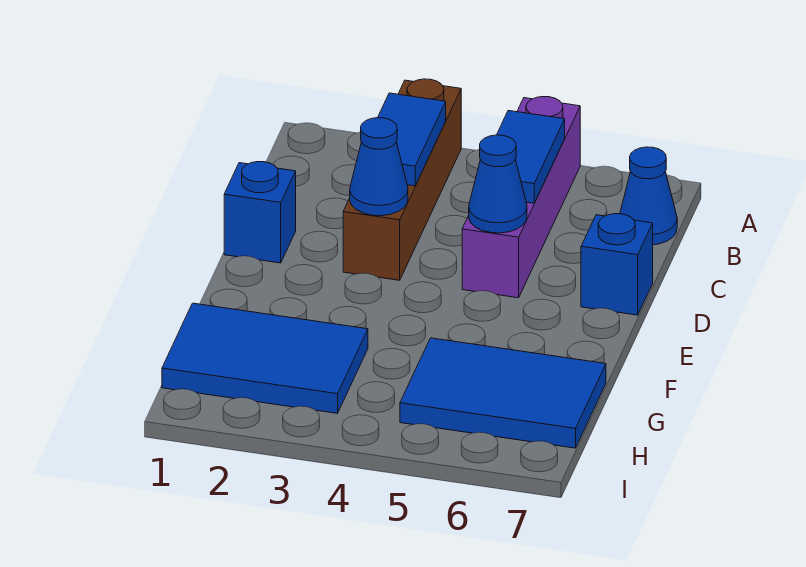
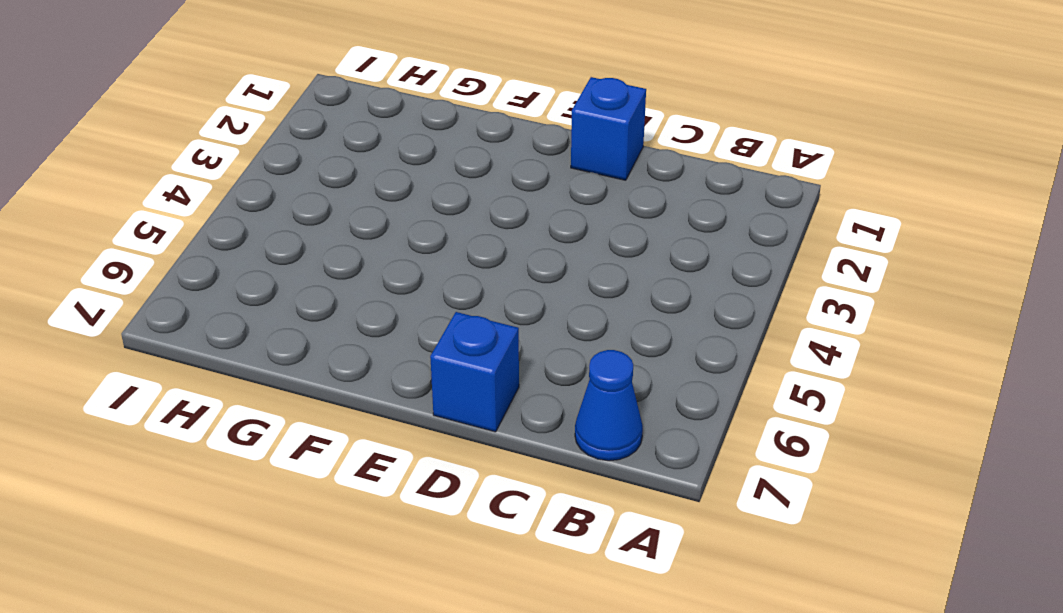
none -> brown brick A3:D3 level 1
none -> purple brick A5:D5 level 1

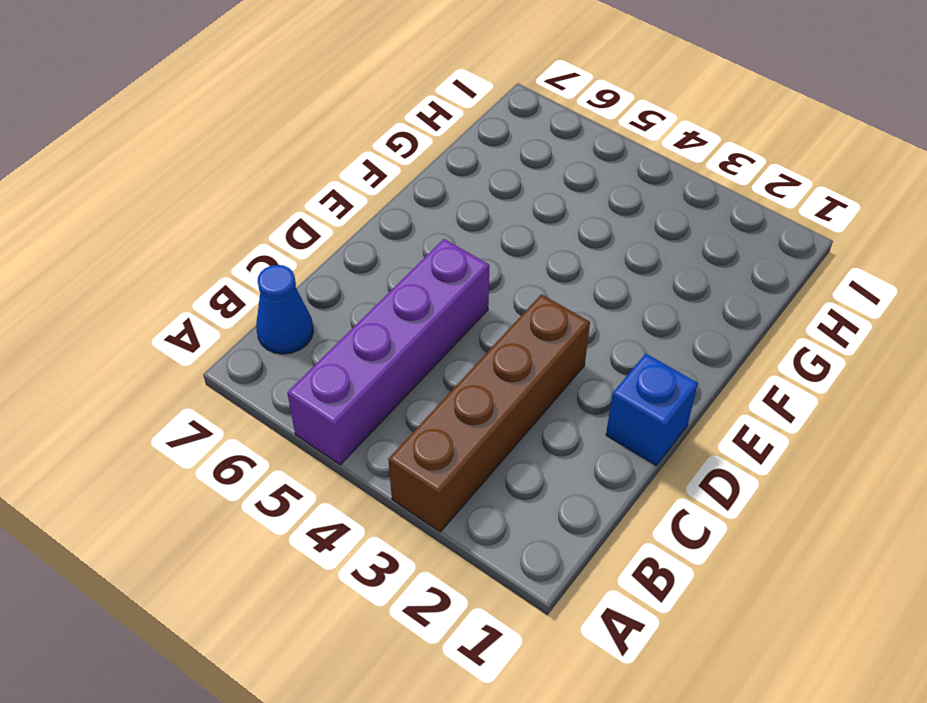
none -> blue brick D7 level 1
none -> blue tile G1:H3 level 1

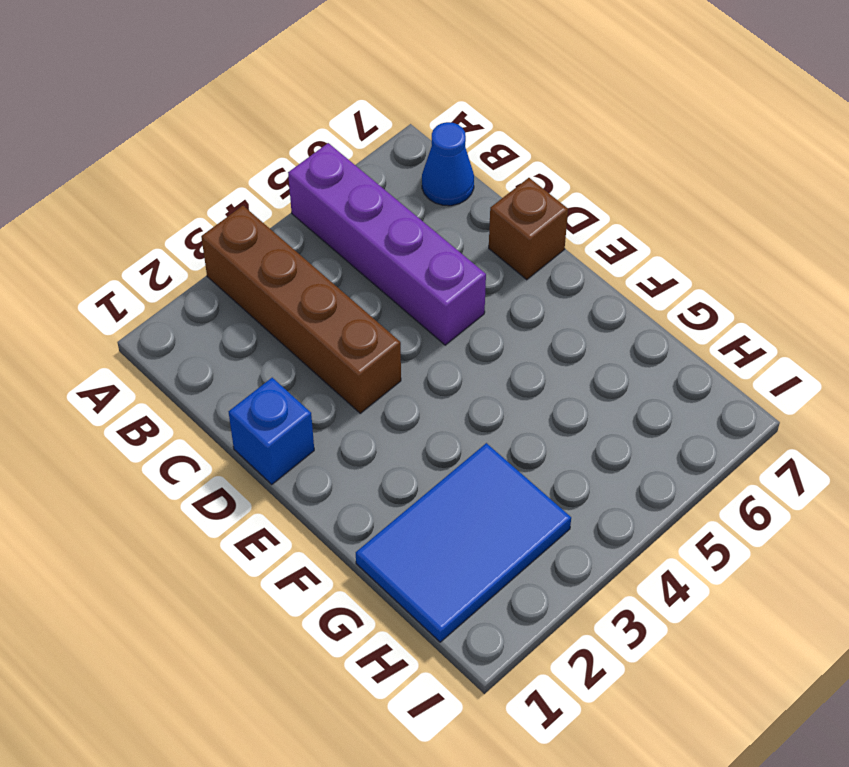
brown brick D7 level 1 -> blue brick D7 level 1
none -> blue tile G5:H7 level 1
none -> blue tile B3:C3 level 2

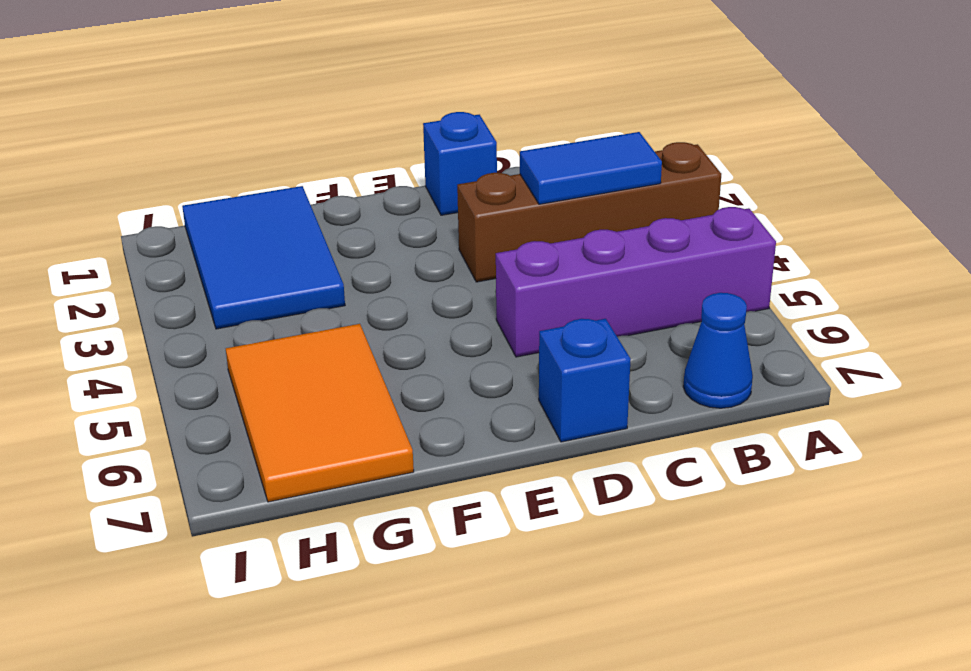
orange tile G5:H7 level 1 -> blue tile G5:H7 level 1
none -> blue tile B5:C5 level 2
none -> blue cone D3 level 2

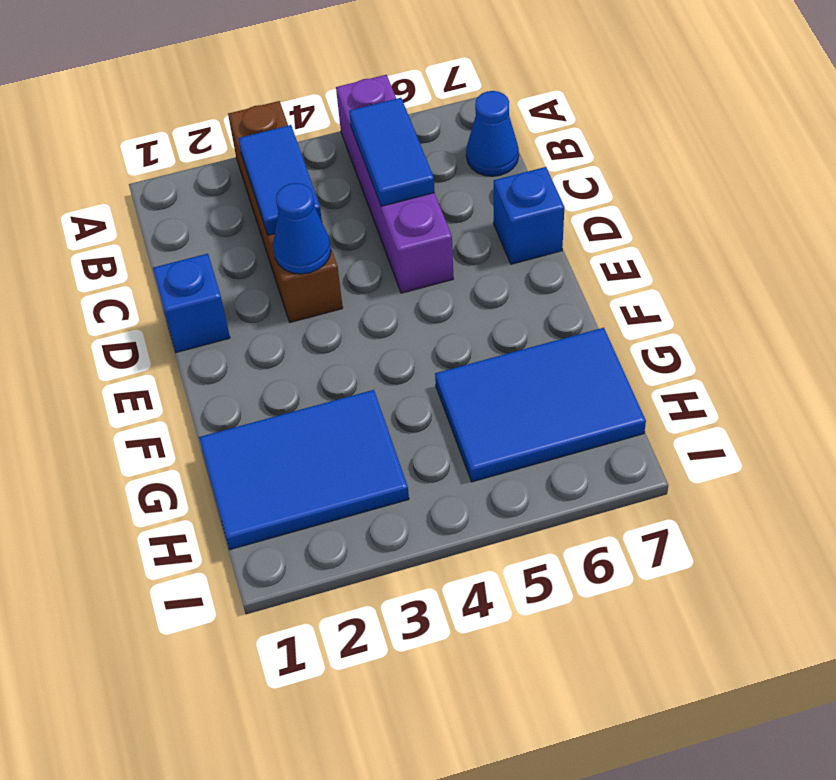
none -> blue cone D5 level 2

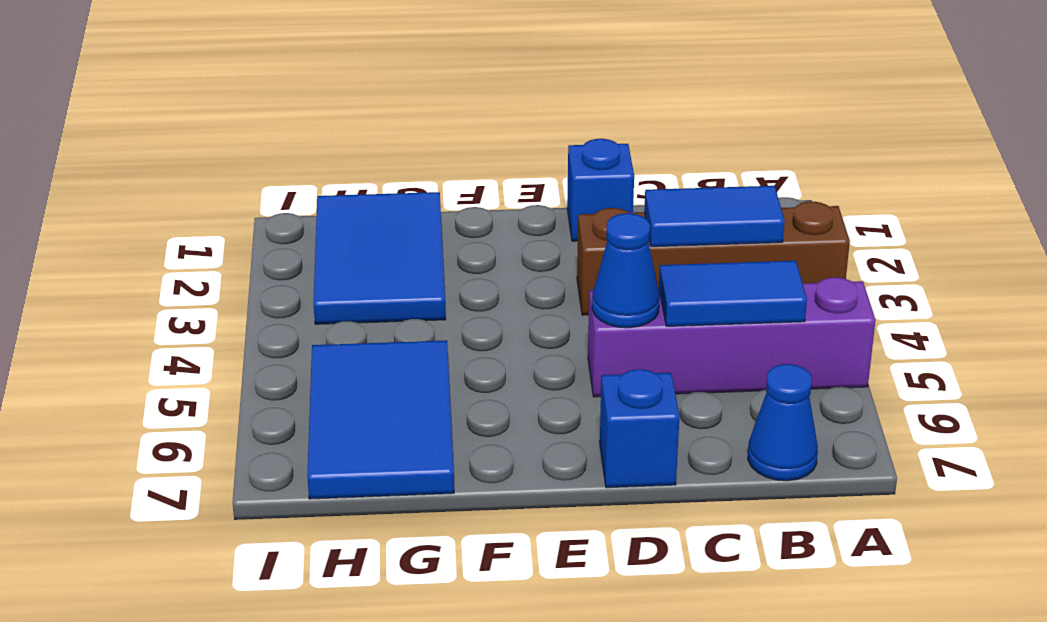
none -> blue cone D3 level 2

